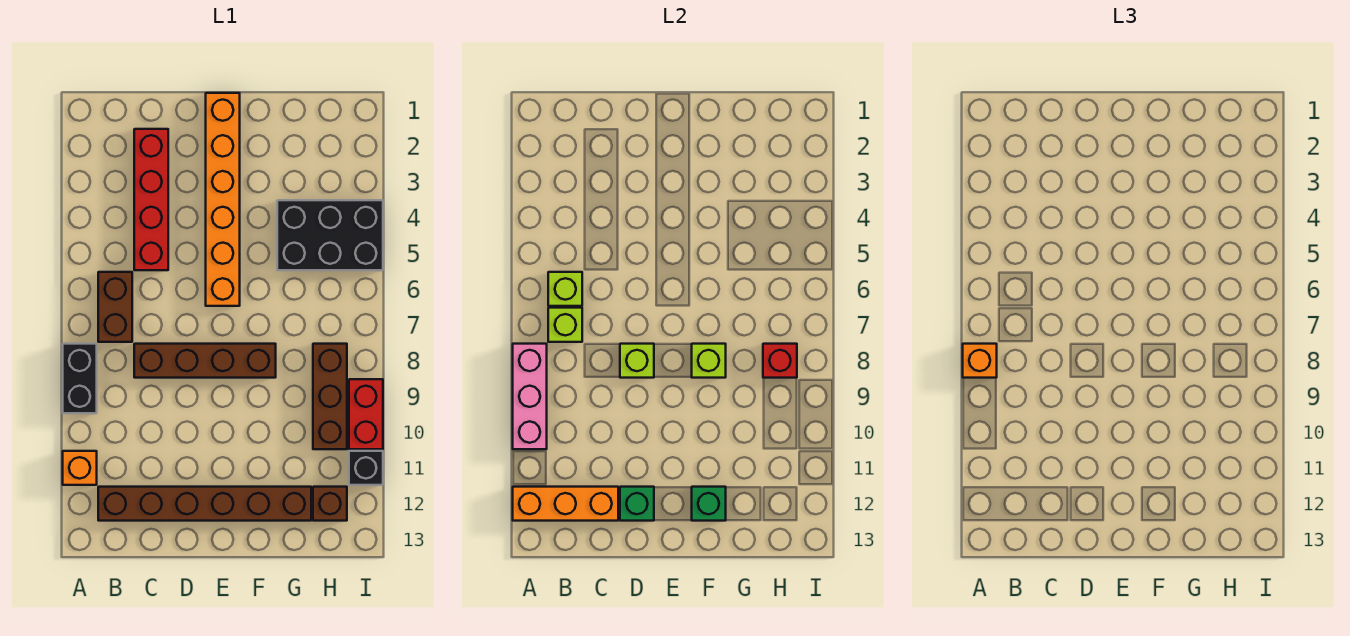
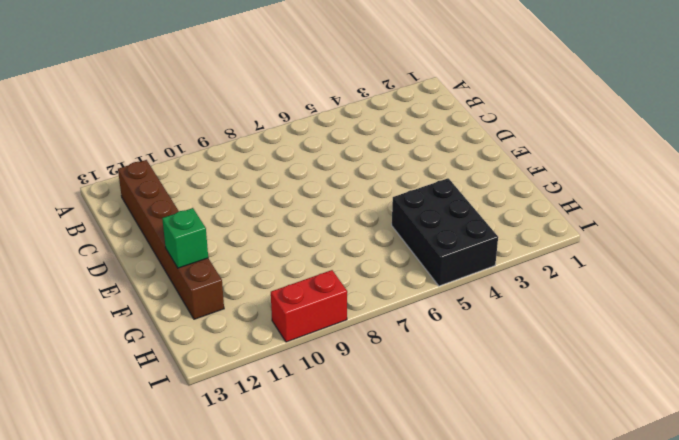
none -> black brick A8:A9 level 1
none -> orange brick A11 level 1
none -> brown brick B6:B7 level 1

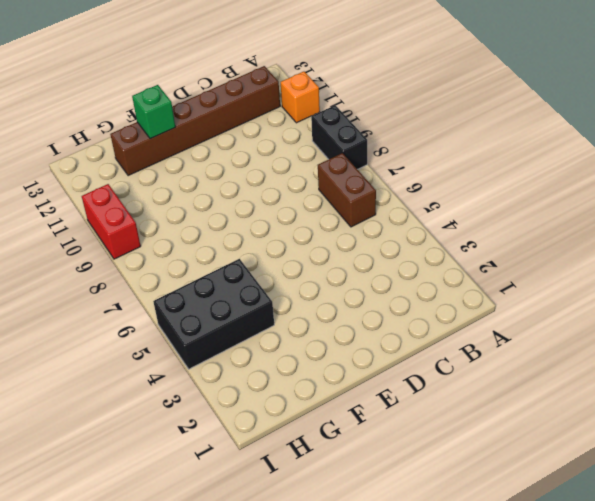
none -> red brick C2:C5 level 1
none -> brown brick C8:F8 level 1
none -> orange brick E1:E6 level 1

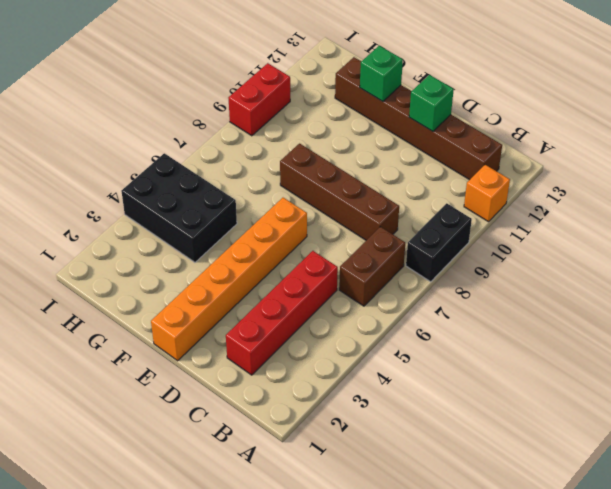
none -> brown brick H8:H10 level 1
none -> brown brick H12 level 1
none -> black brick I11 level 1

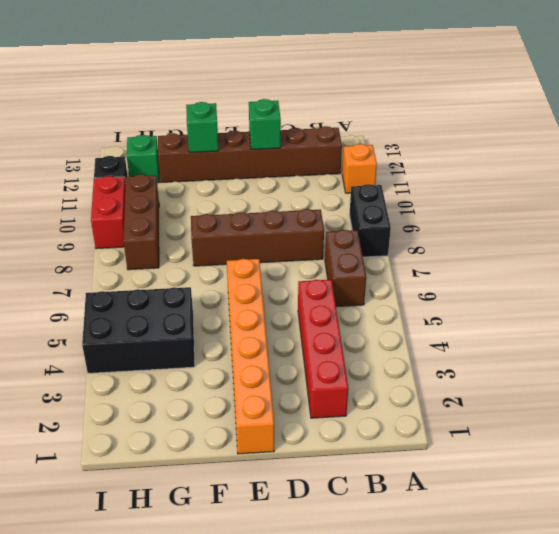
green brick H12 level 1 -> brown brick H12 level 1
none -> pink brick A8:A10 level 2
none -> orange brick A12:C12 level 2
none -> lime brick B6 level 2

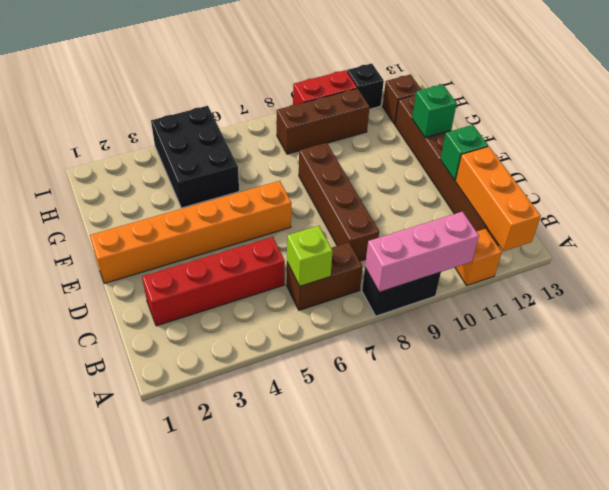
none -> lime brick B7 level 2
none -> lime brick D8 level 2
none -> lime brick F8 level 2

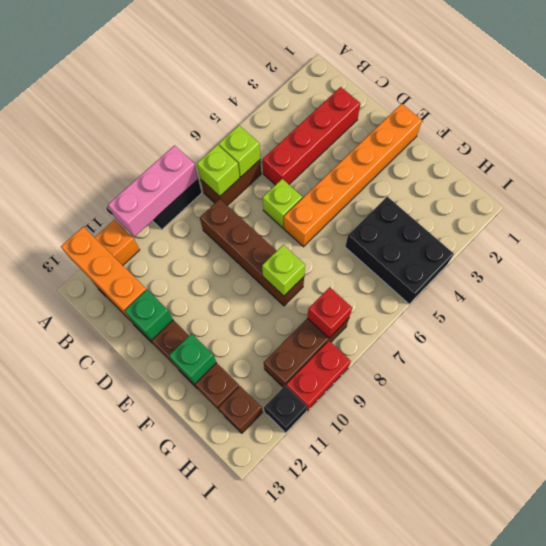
lime brick D6 level 1 -> lime brick D8 level 2
none -> orange brick A8 level 3

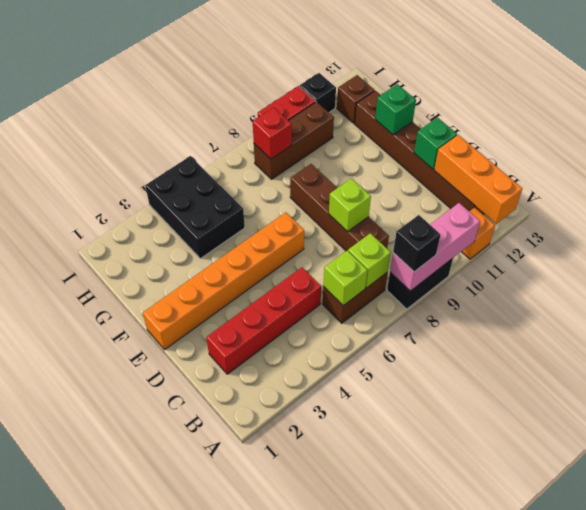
black brick A8 level 3 -> orange brick A8 level 3
none -> lime brick F8 level 2

